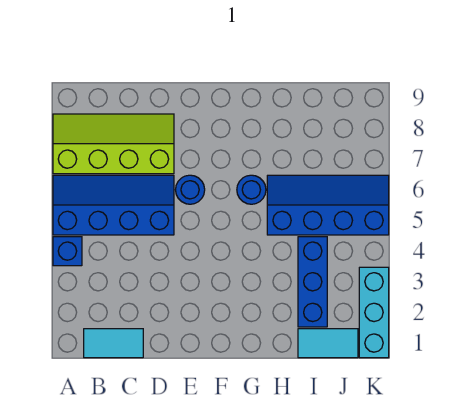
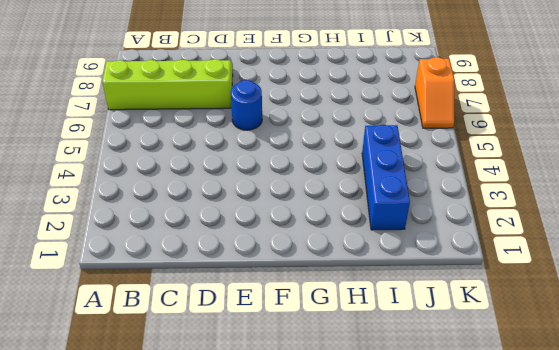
orange slope K6:K7 level 1 top 7 -> blue slope H5:K6 level 1 top 5
none -> blue brick A4 level 1
none -> blue slope A5:D6 level 1 top 5

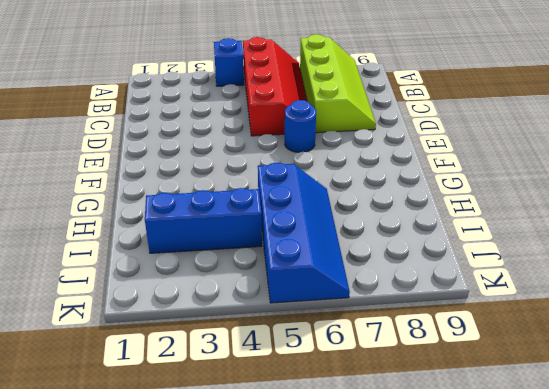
red slope A5:D6 level 1 top 5 -> blue slope A5:D6 level 1 top 5
none -> cyan tile B1:C1 level 1
none -> blue round brick G6 level 1

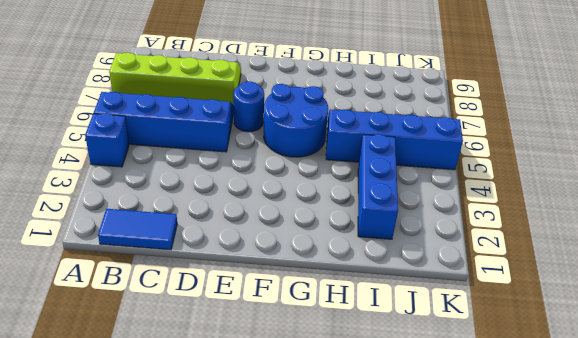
blue tile B1:C1 level 1 -> cyan tile B1:C1 level 1
blue round brick F5:G6 level 1 -> blue round brick G6 level 1
none -> cyan tile I1:J1 level 1
none -> cyan brick K1:K3 level 1

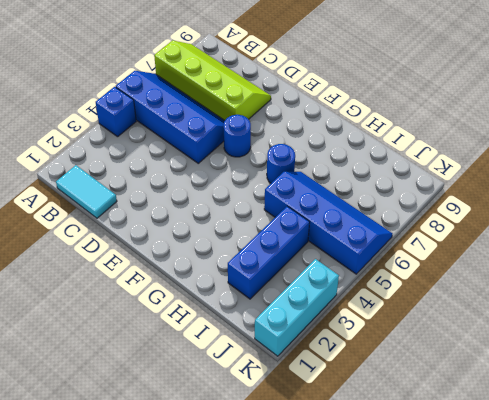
none -> cyan tile I1:J1 level 1

